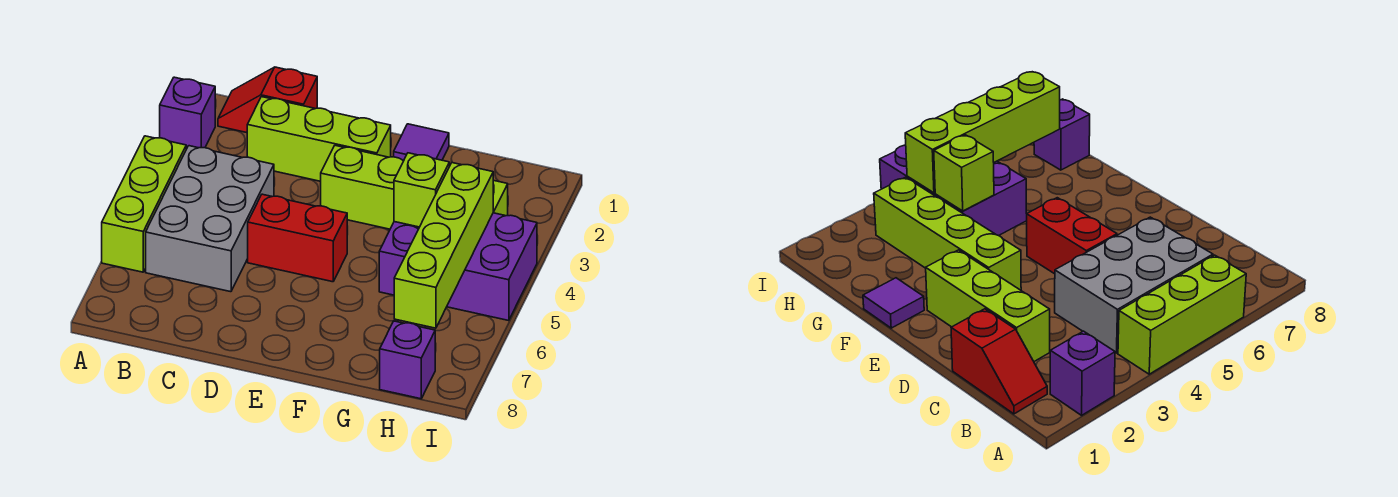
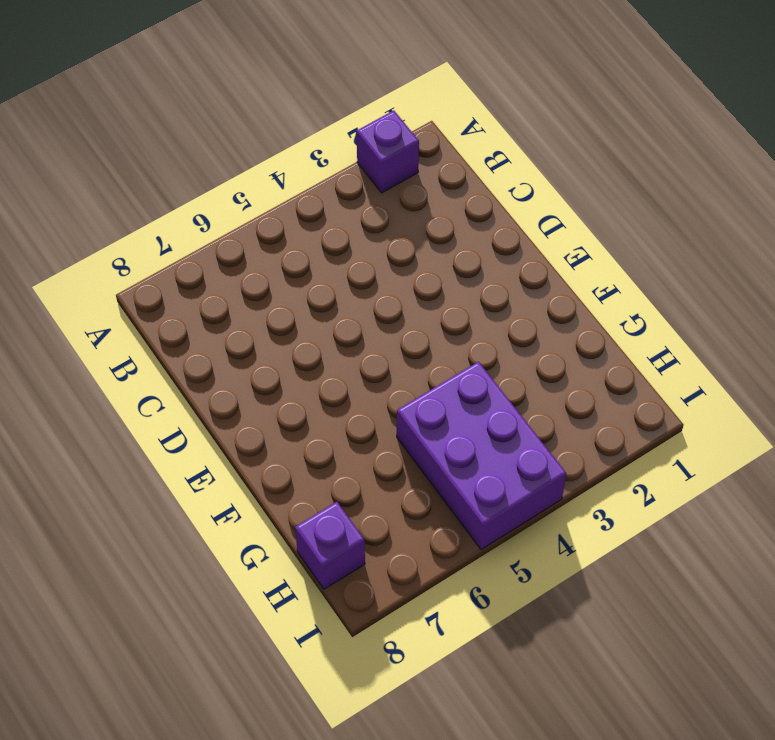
none -> lime brick A4:A6 level 1
none -> red slope B1:C1 level 1 top C
none -> grey brick B4:C6 level 1

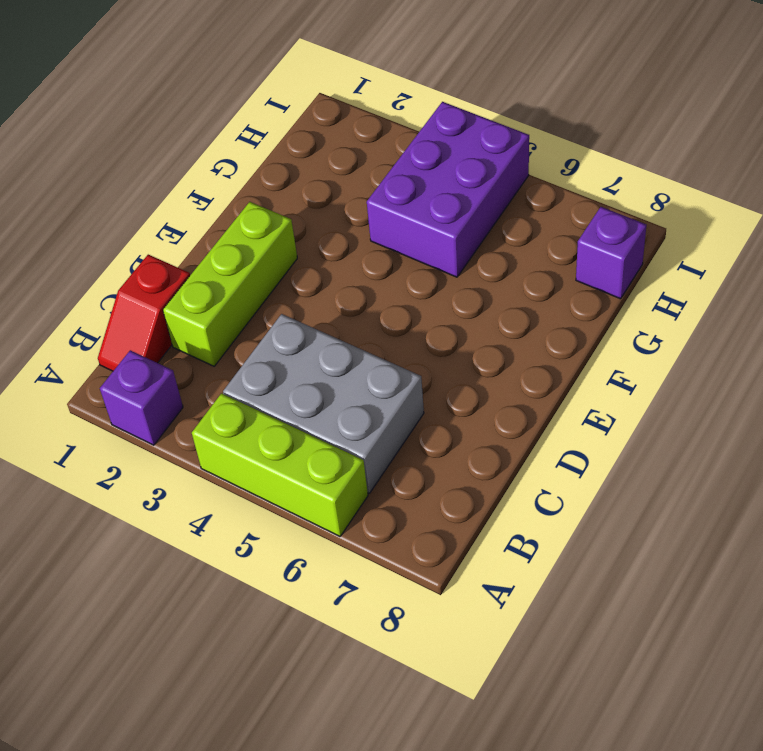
none -> red brick D5:E5 level 1
none -> lime brick E3:H3 level 1
none -> purple tile F1 level 1

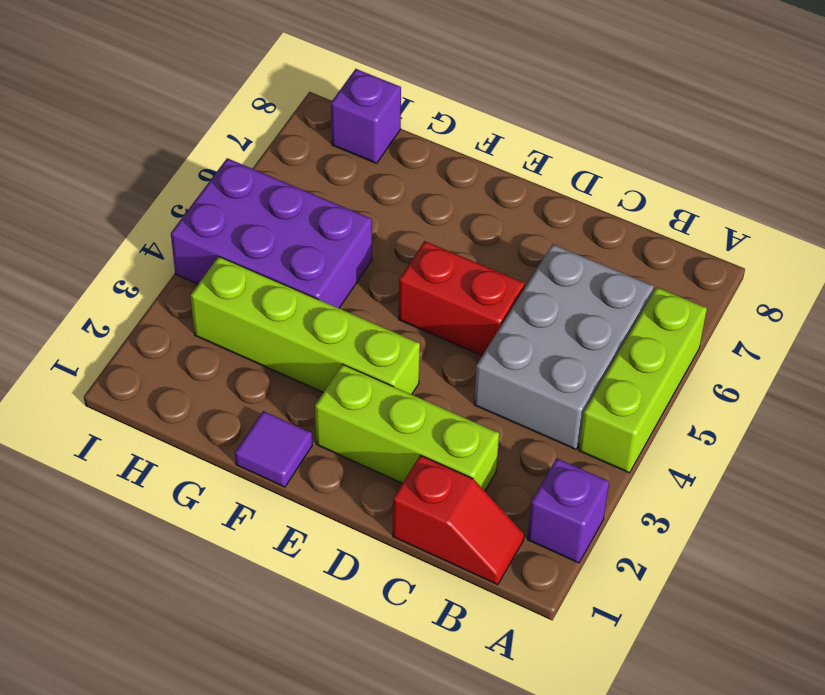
none -> lime brick G4 level 2
none -> lime brick H4:H7 level 2

